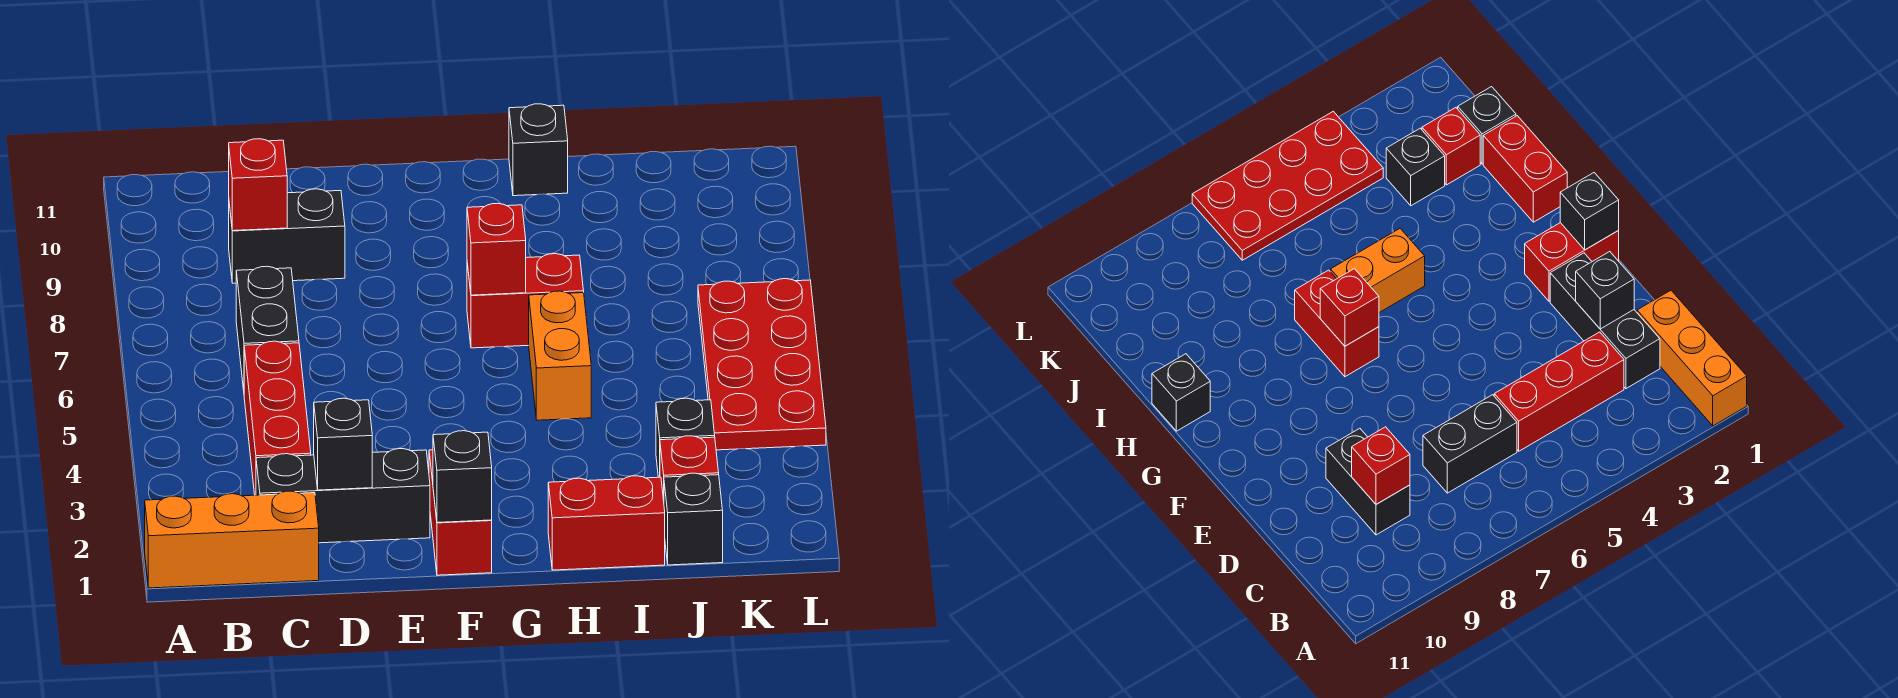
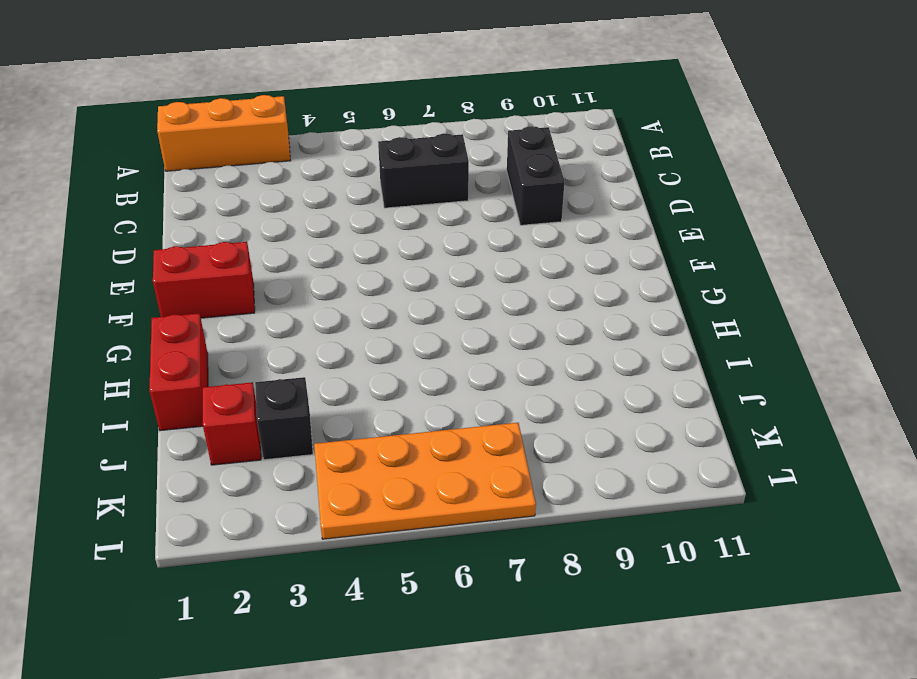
orange brick A1:A3 level 1 -> orange brick A1:C1 level 1
orange plate K4:L7 level 1 -> red plate K4:L7 level 1
none -> black brick C2:E2 level 1
none -> red brick C3:C5 level 1
none -> red brick G7:H7 level 1

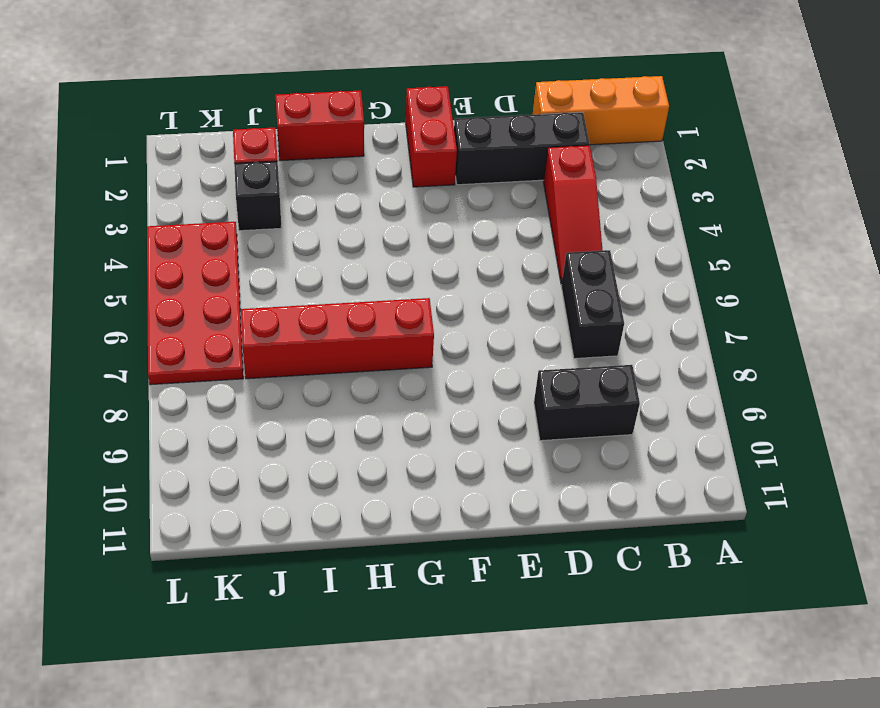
red slope C3:C5 level 1 top 3 -> red brick C3:C5 level 1
red brick G7:J7 level 1 -> red brick G7:H7 level 1
none -> orange brick H5:H6 level 1
none -> black brick H11 level 1
none -> black brick J1 level 1

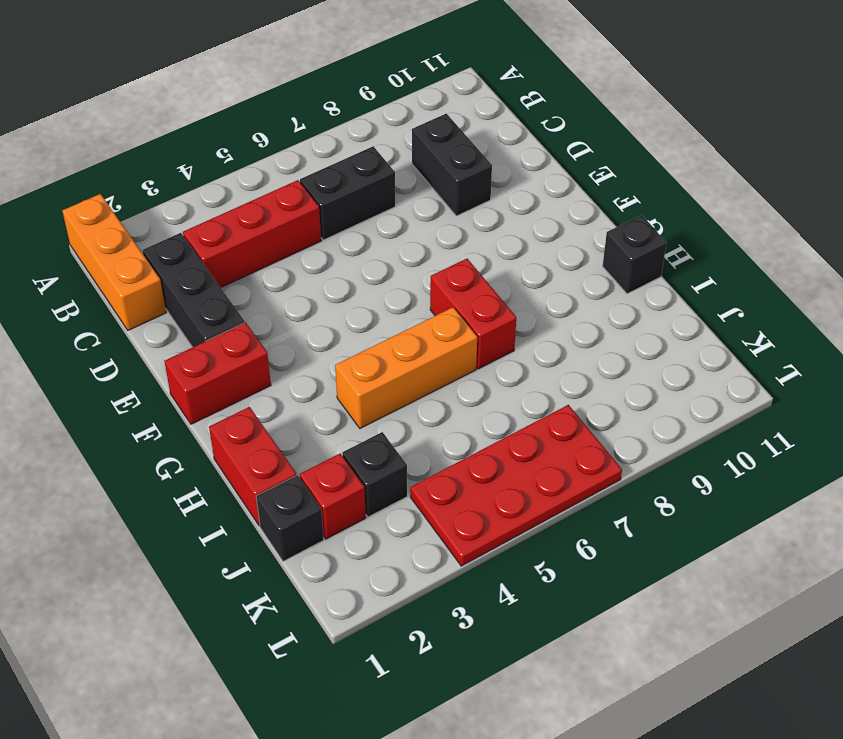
orange brick H4:H6 level 1 -> orange brick H5:H6 level 1
none -> red brick C9 level 2
none -> black brick D2 level 2
none -> black brick F1 level 2

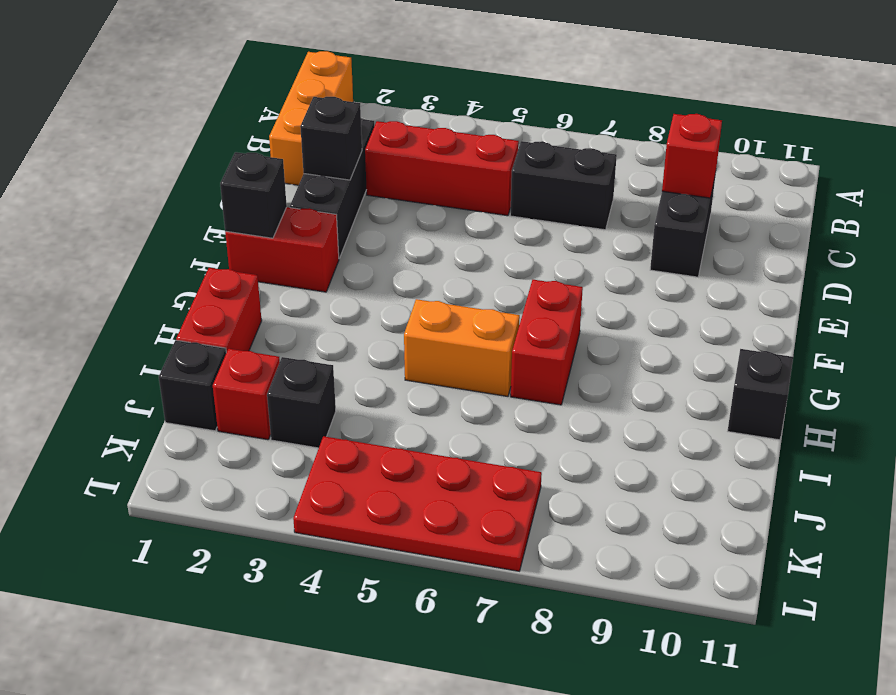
none -> red brick G7 level 2

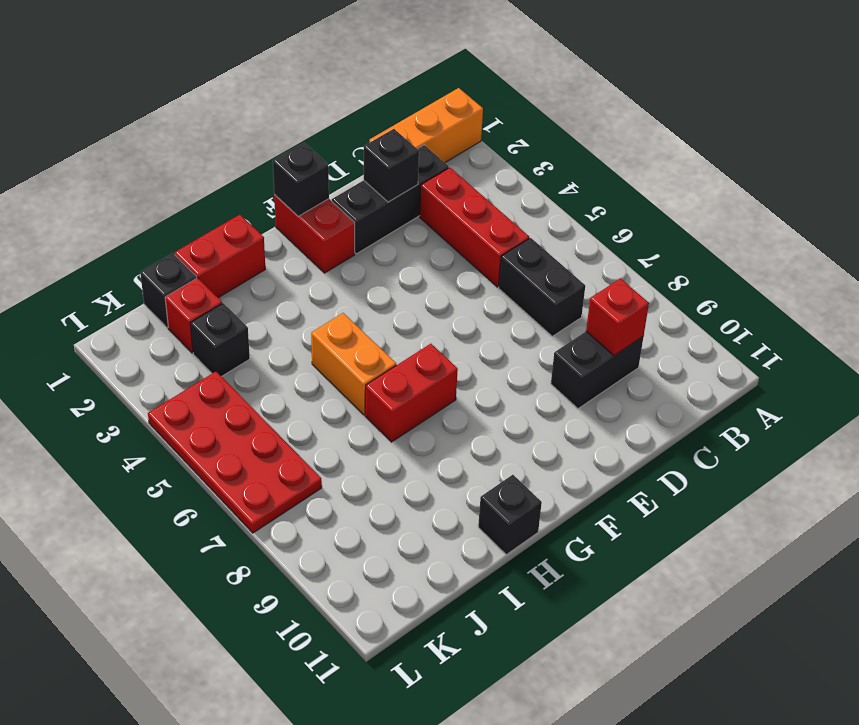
none -> red brick G7 level 2

